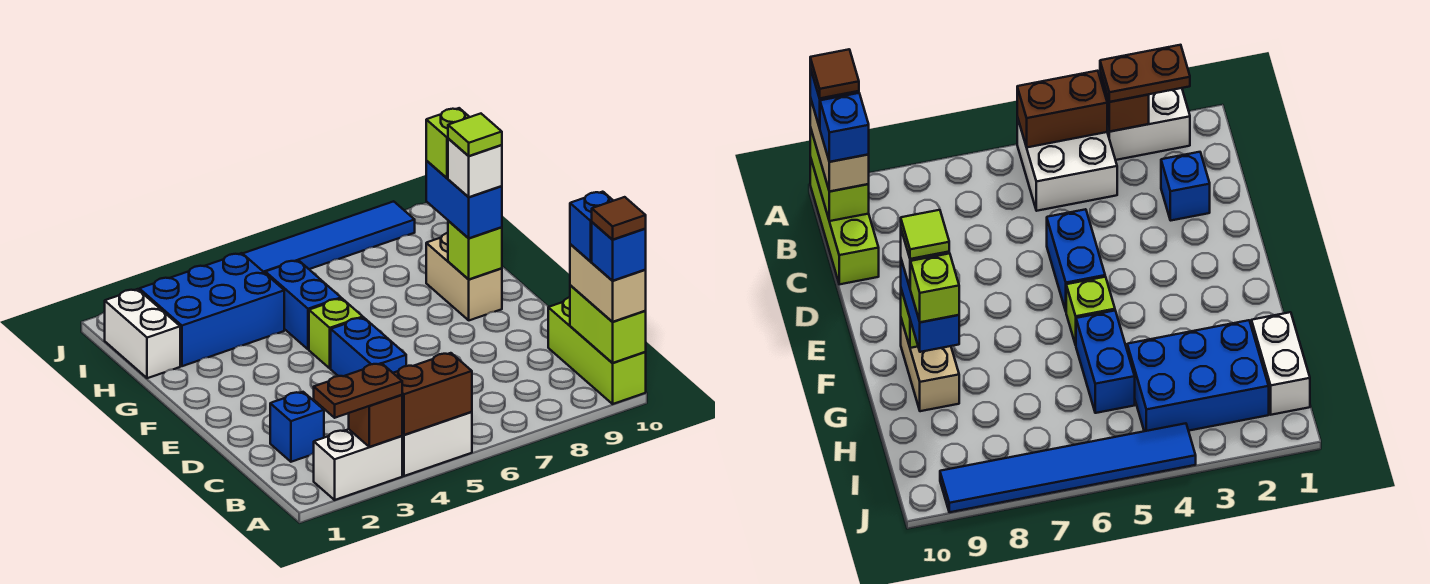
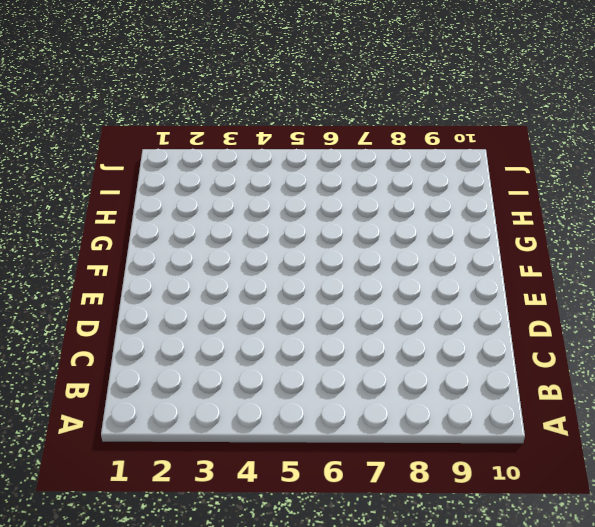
none -> white brick A2:A3 level 1
none -> white brick A4:B5 level 1
none -> lime brick A10:C10 level 1

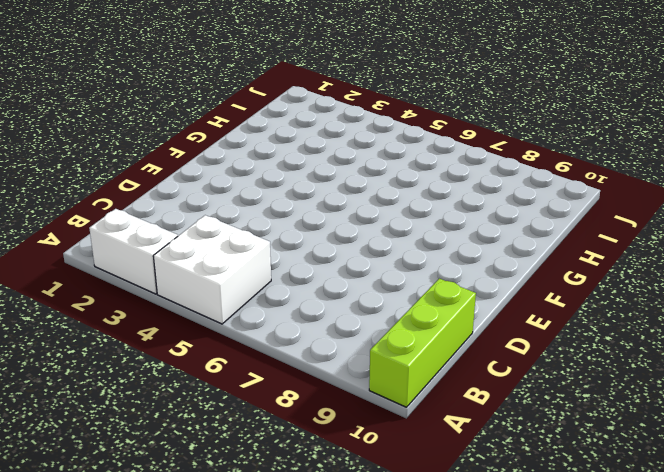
none -> blue brick C2 level 1
none -> blue brick D5:E5 level 1
none -> lime brick F5 level 1

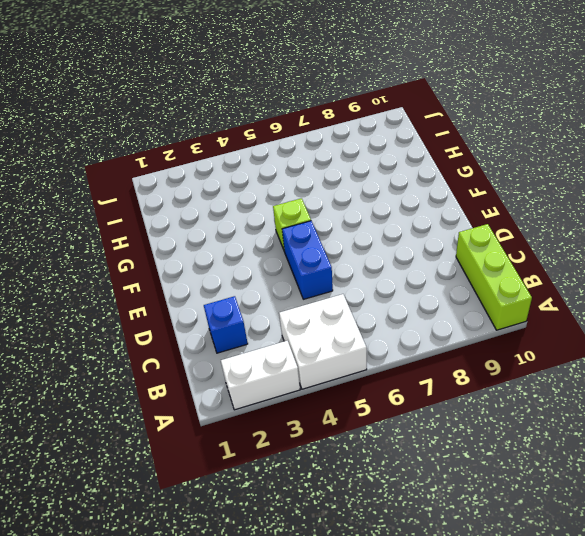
none -> tan brick F9:G9 level 1
none -> blue brick G5:H5 level 1
none -> white brick H1:I1 level 1

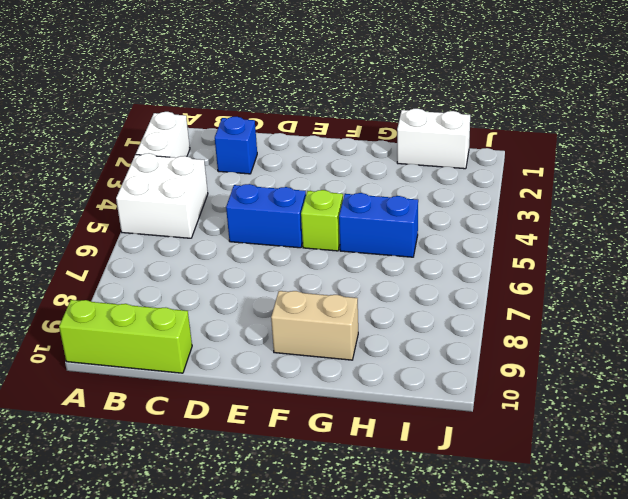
none -> blue brick H2:I4 level 1
none -> blue tile J4:J9 level 1
none -> brown brick A3 level 2

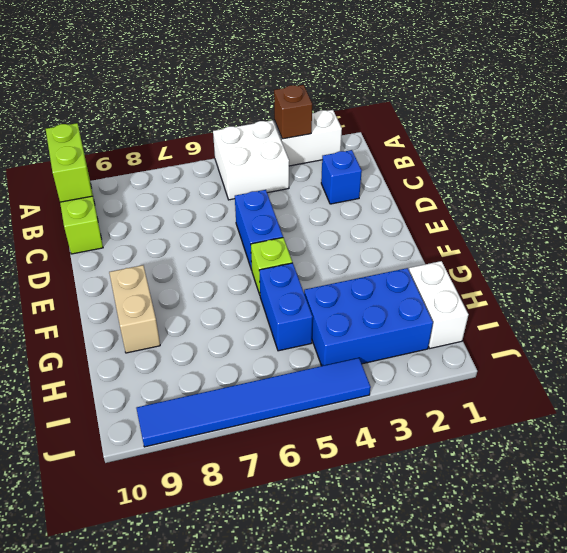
none -> brown brick A4:A5 level 2
none -> lime brick F9 level 2
none -> brown plate A2:A3 level 3

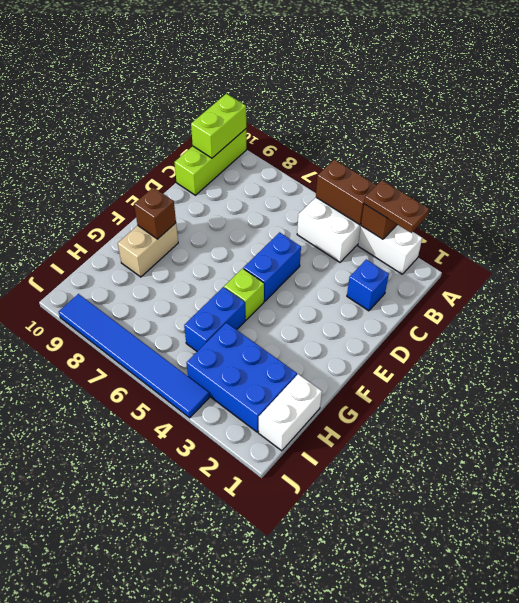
brown brick F9 level 2 -> lime brick F9 level 2
none -> tan brick A10:B10 level 3
none -> blue brick F9:G9 level 3
none -> blue brick A10 level 4

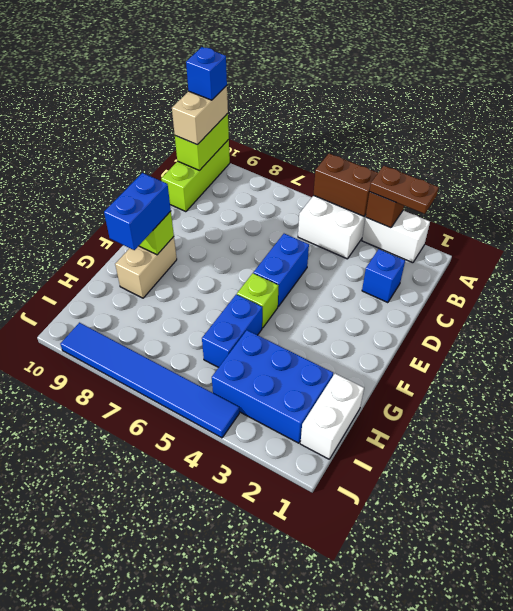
none -> blue brick B10 level 4
none -> white brick F9 level 4
none -> lime brick G9 level 4

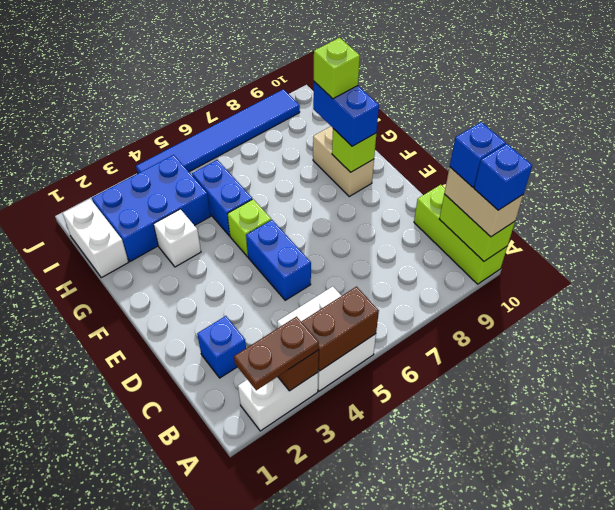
white brick G3 level 1 -> white brick F9 level 4
none -> brown tile A10 level 5
none -> lime tile F9 level 5

